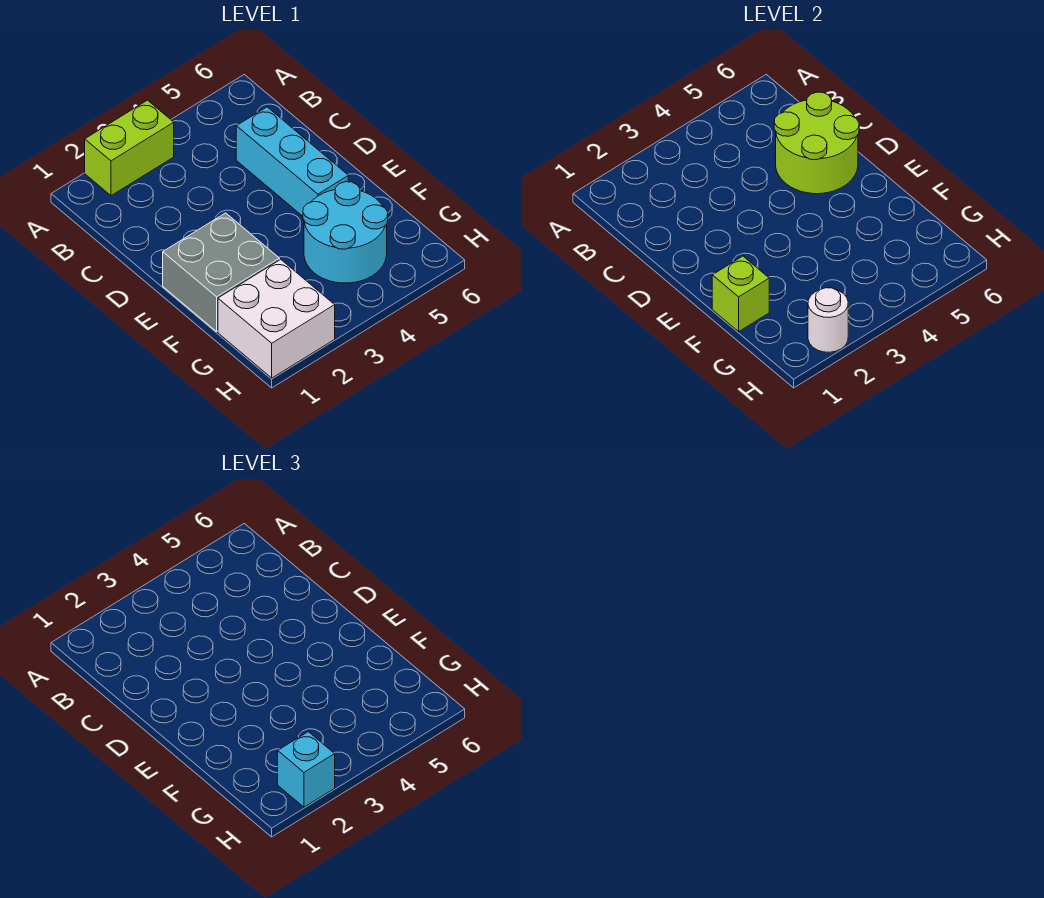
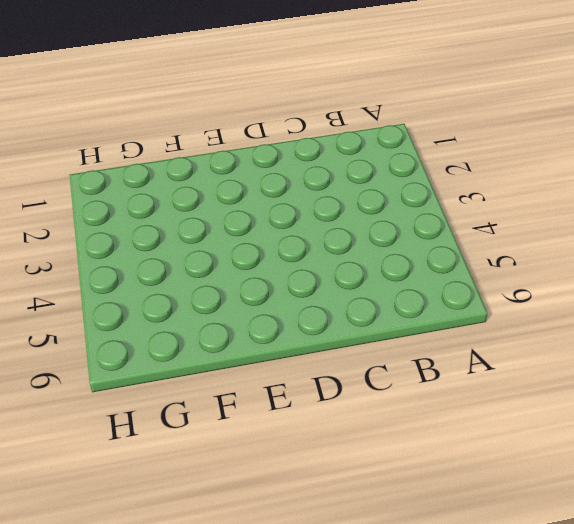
none -> lime brick A2:A3 level 1
none -> cyan brick C5:E5 level 1

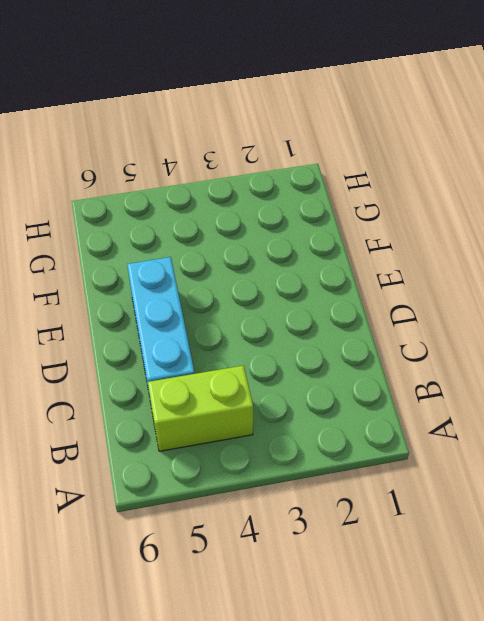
lime brick B4:B5 level 1 -> lime brick A2:A3 level 1
none -> grey brick E1:F2 level 1
none -> cyan round brick F4:G5 level 1

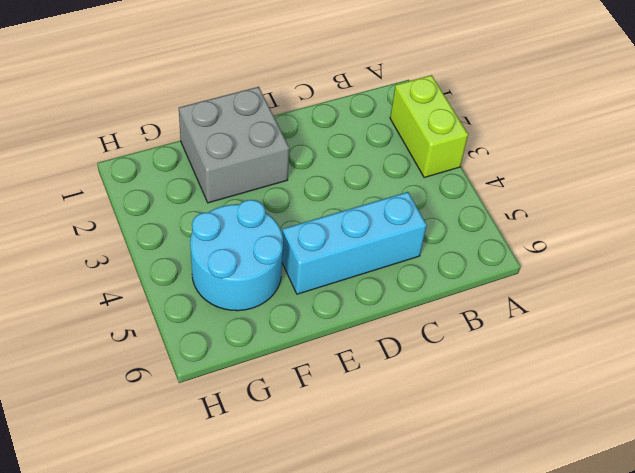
none -> white brick G1:H2 level 1
none -> lime round brick C5:D6 level 2

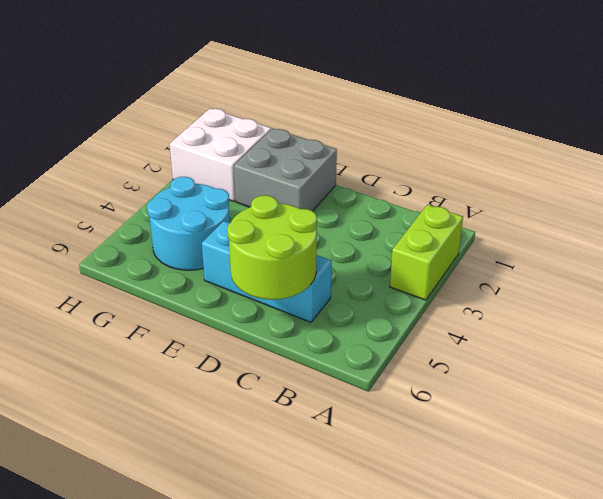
none -> lime brick F1 level 2
none -> white round brick H2 level 2

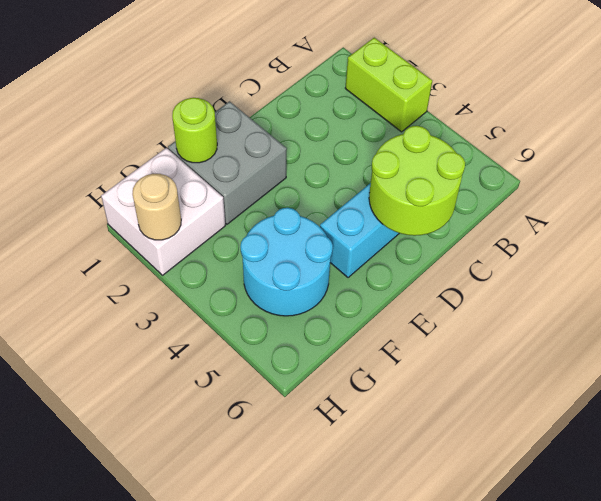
lime round brick F1 level 2 -> lime brick F1 level 2
tan round brick H2 level 2 -> white round brick H2 level 2
none -> cyan brick H2 level 3

